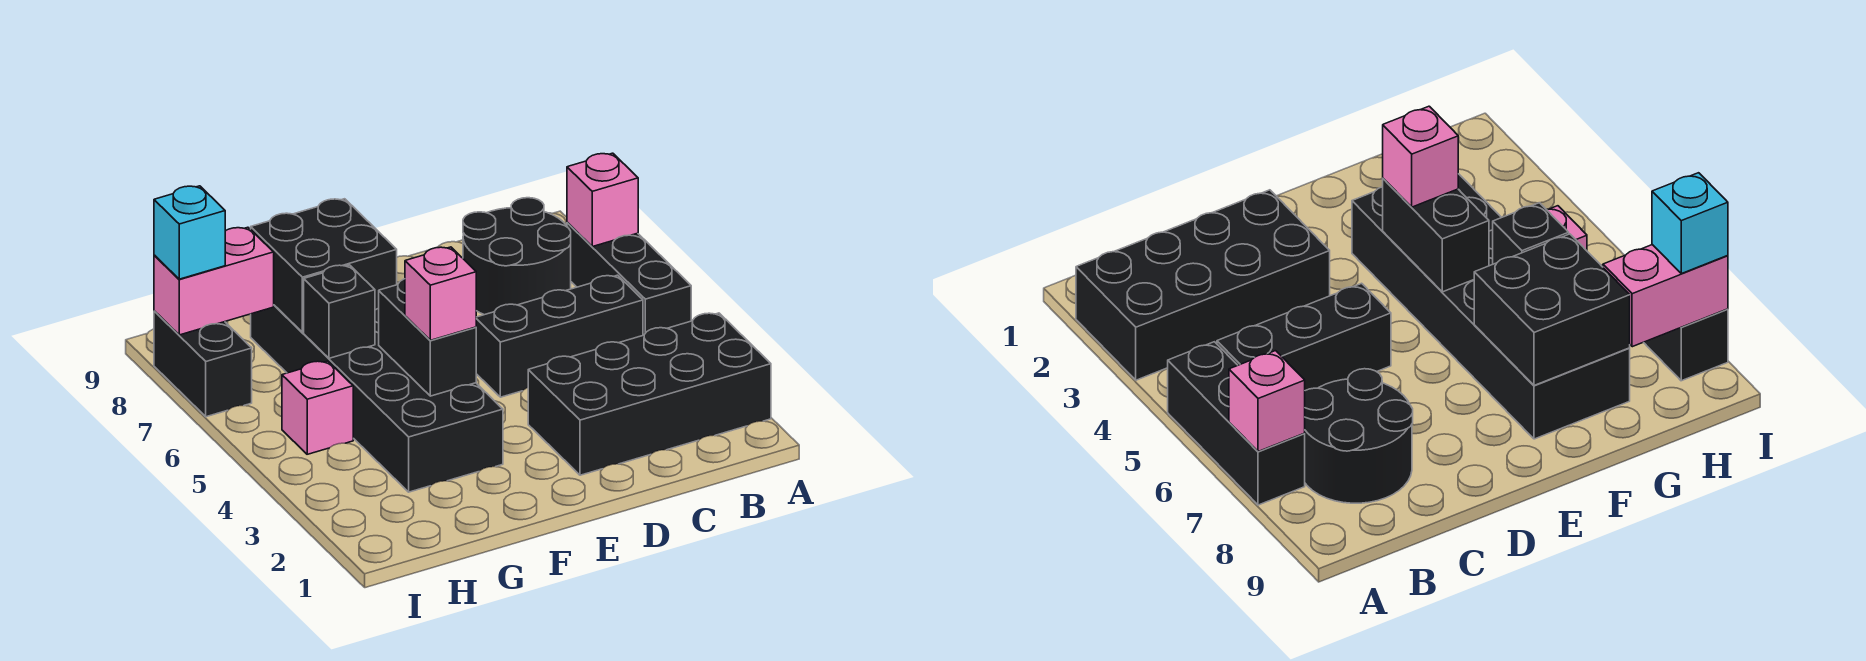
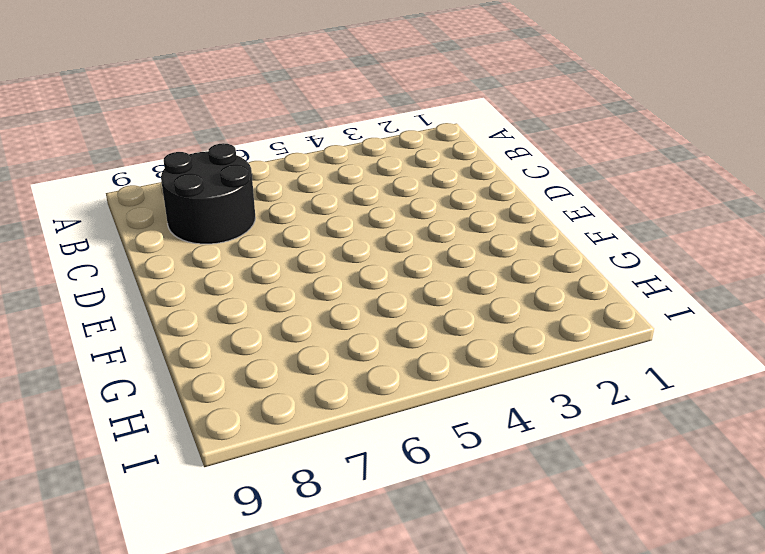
none -> black brick A2:D3 level 1
none -> black brick A5:A7 level 1
none -> black brick B5:D5 level 1

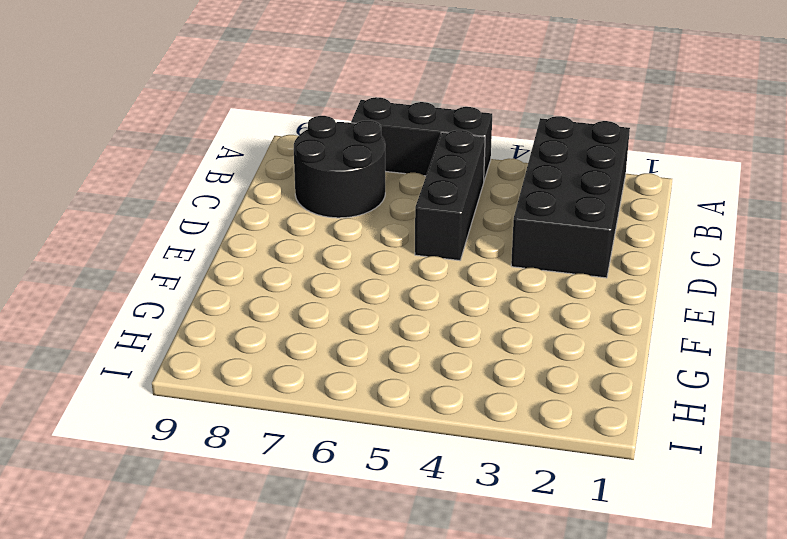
none -> black brick F3:G8 level 1
none -> pink brick H5 level 1
none -> black brick I7:I8 level 1

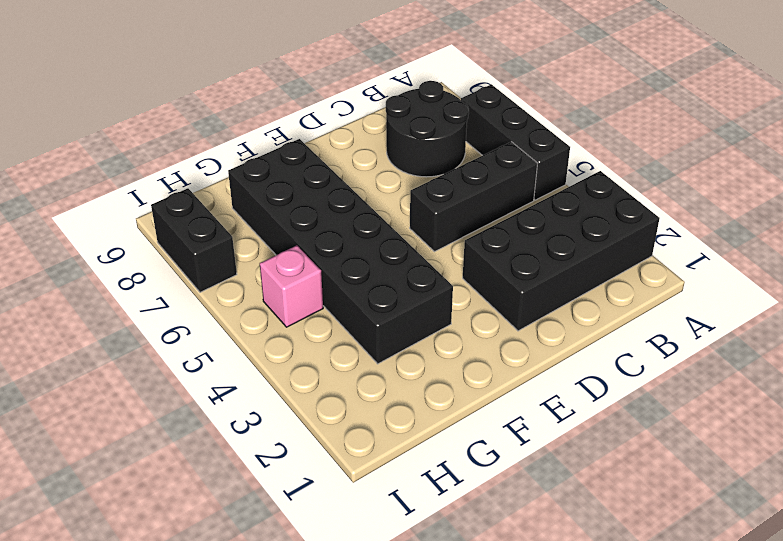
none -> pink brick A7 level 2
none -> black brick F4:F5 level 2
none -> black brick F7:G8 level 2

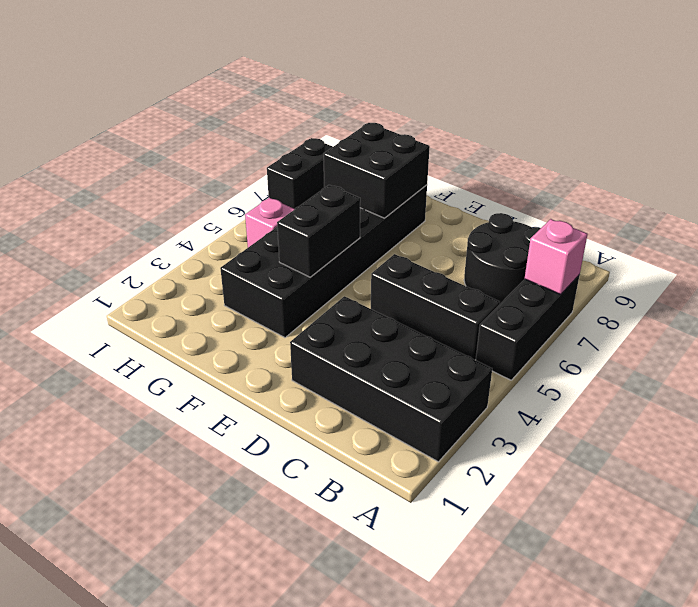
none -> black brick G6 level 2
none -> pink brick H8:I8 level 2
none -> pink brick F4 level 3

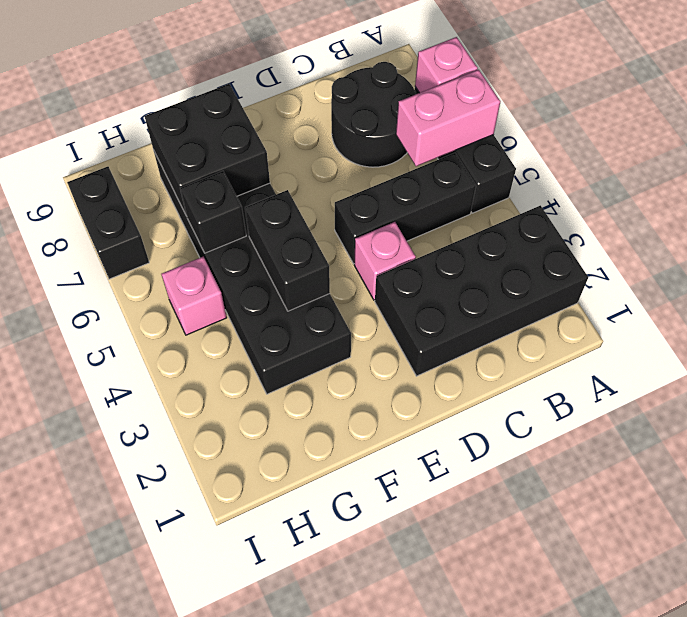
pink brick A6:B6 level 2 -> pink brick H8:I8 level 2
pink brick D4 level 1 -> pink brick F4 level 3
none -> cyan brick I8 level 3

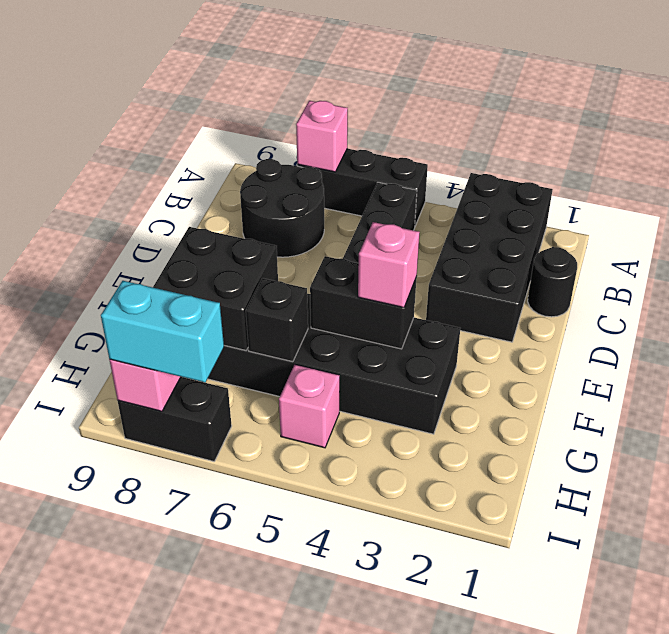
black round brick C1 level 1 -> none
cyan brick I7:I8 level 3 -> cyan brick I8 level 3

